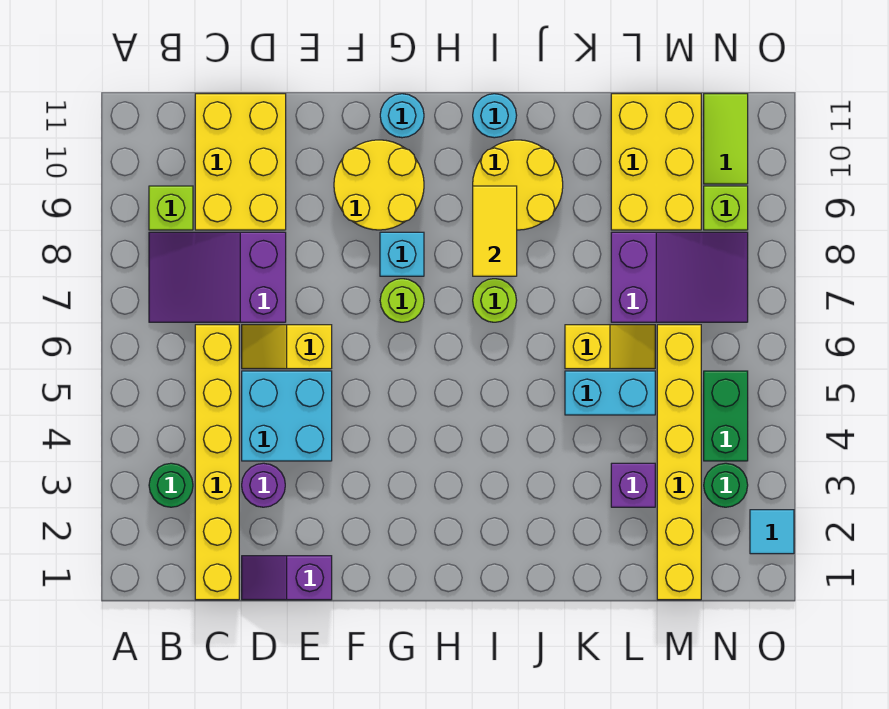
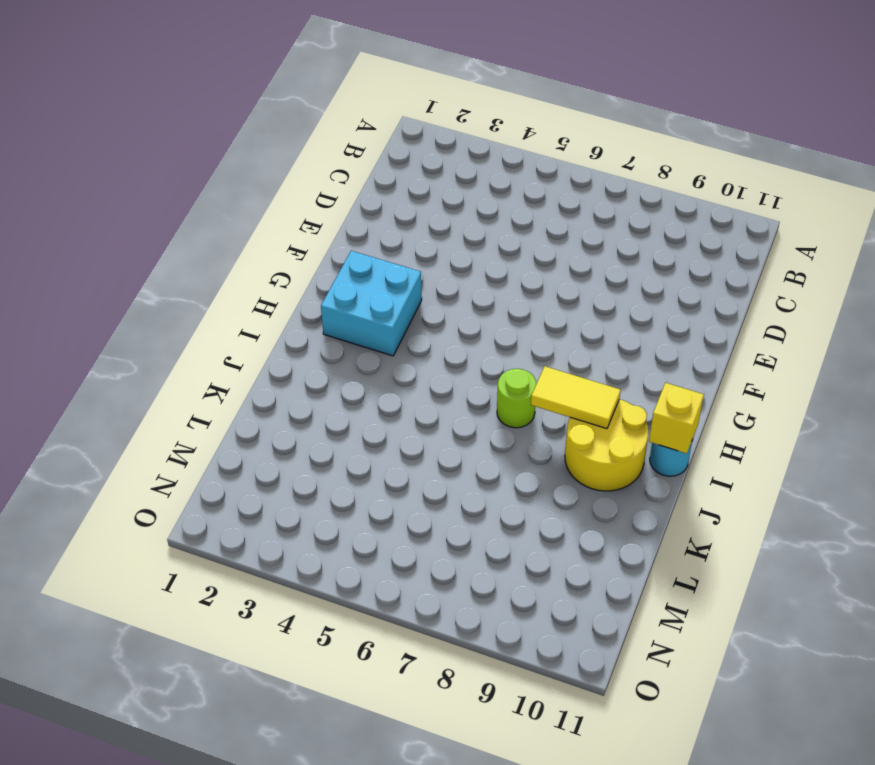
cyan brick G2:H3 level 1 -> cyan brick D4:E5 level 1
yellow brick I11 level 2 -> none
none -> green round brick B3 level 1
none -> purple slope B7:D8 level 1 top D
none -> lime brick B9 level 1

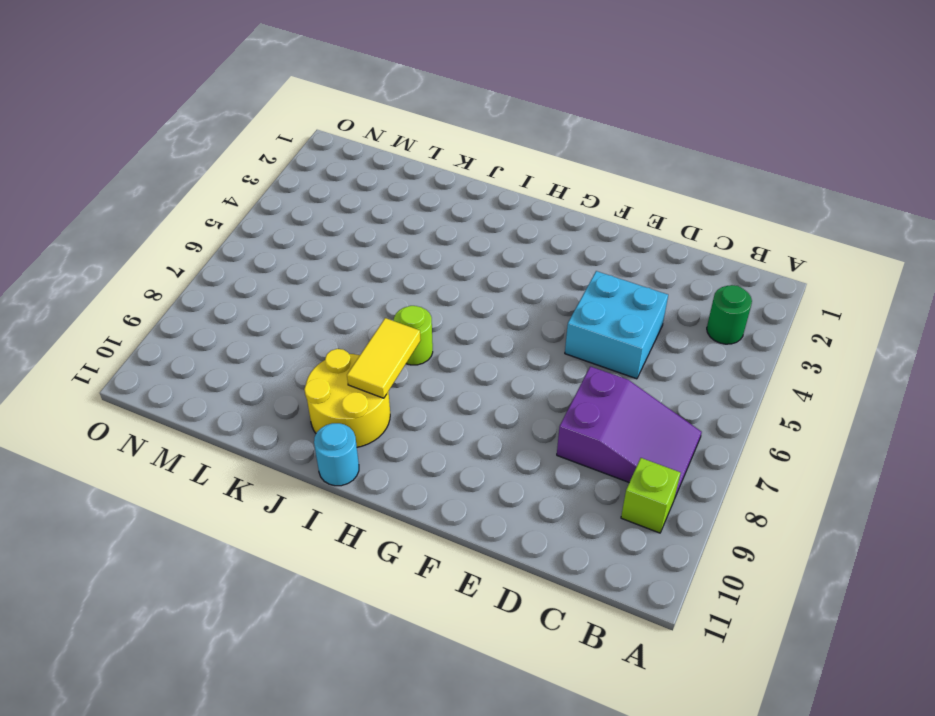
none -> yellow brick C1:C6 level 1
none -> yellow brick C9:D11 level 1
none -> purple slope D1:E1 level 1 top E

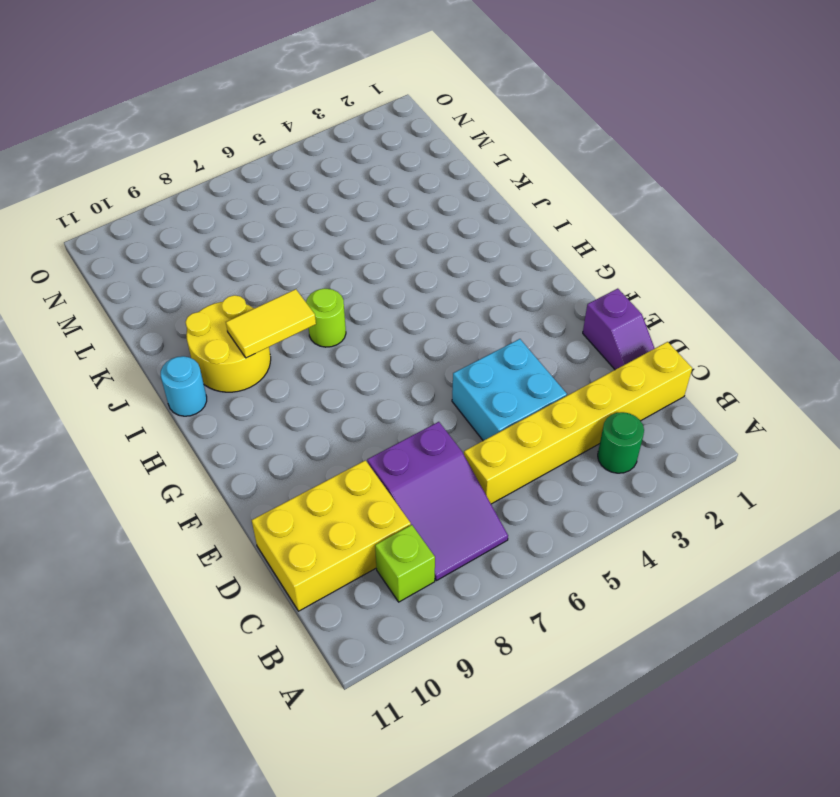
none -> purple round brick D3 level 1
none -> yellow slope D6:E6 level 1 top E
none -> yellow round brick F9:G10 level 1

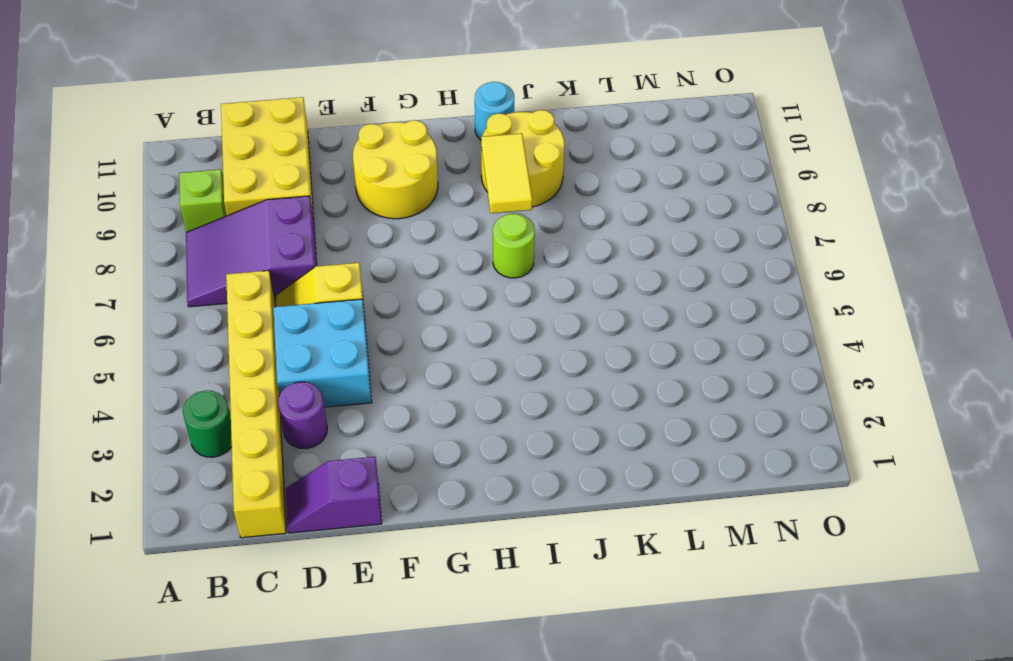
none -> lime round brick G7 level 1
none -> cyan brick G8 level 1
none -> cyan round brick G11 level 1

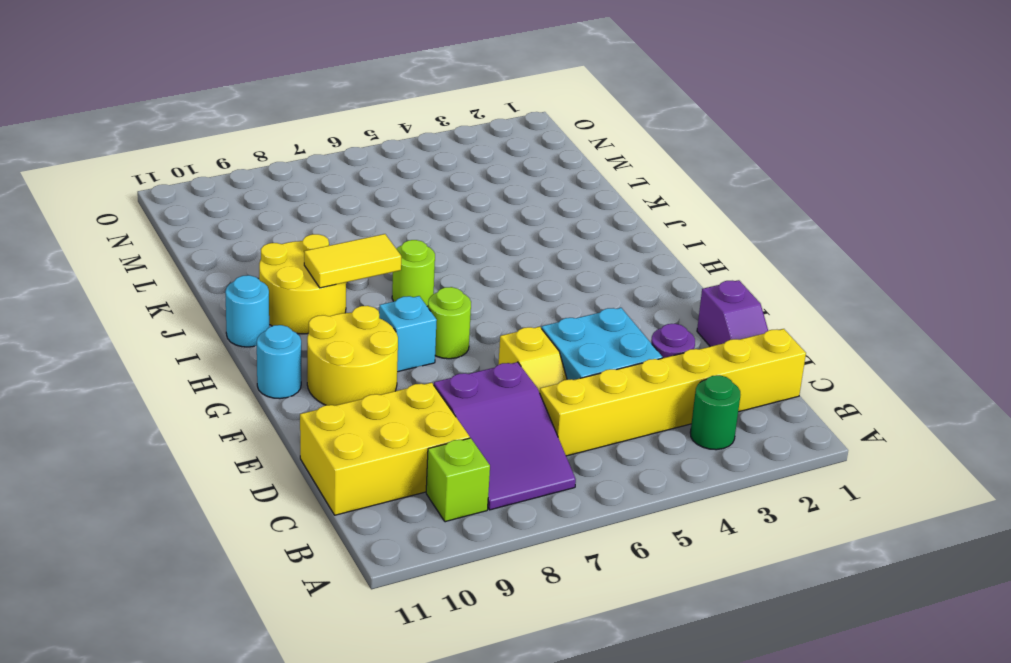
none -> cyan brick K5:L5 level 1
none -> yellow slope K6:L6 level 1 top K
none -> purple brick L3 level 1

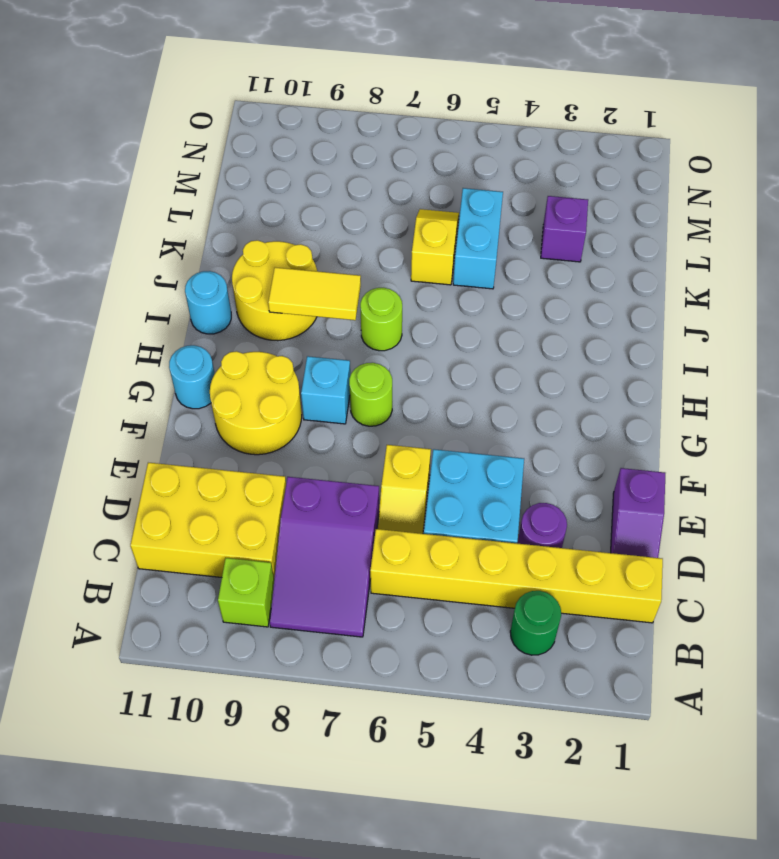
none -> purple slope L7:N8 level 1 top L
none -> yellow brick L9:M11 level 1
none -> yellow brick M1:M6 level 1

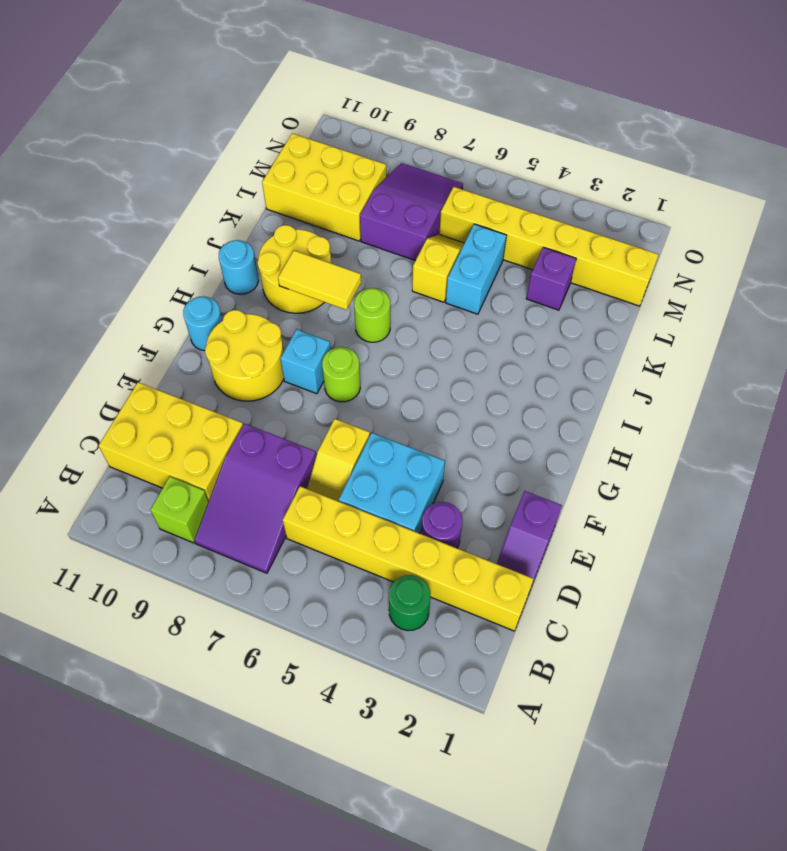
none -> green round brick N3 level 1
none -> green brick N4:N5 level 1
none -> lime brick N9 level 1

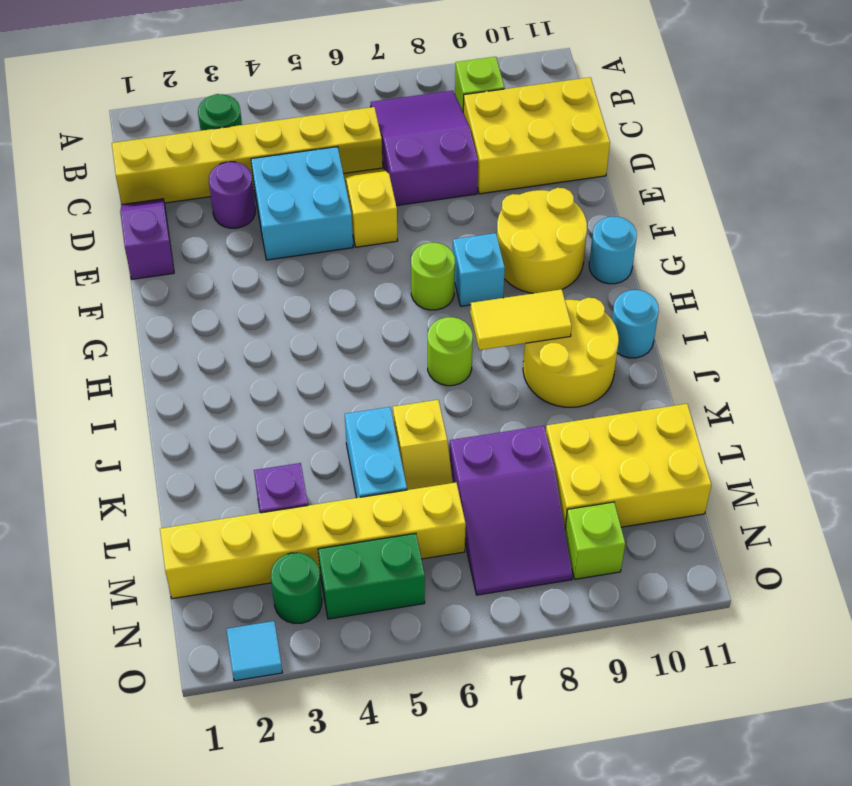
none -> lime tile N10:N11 level 1

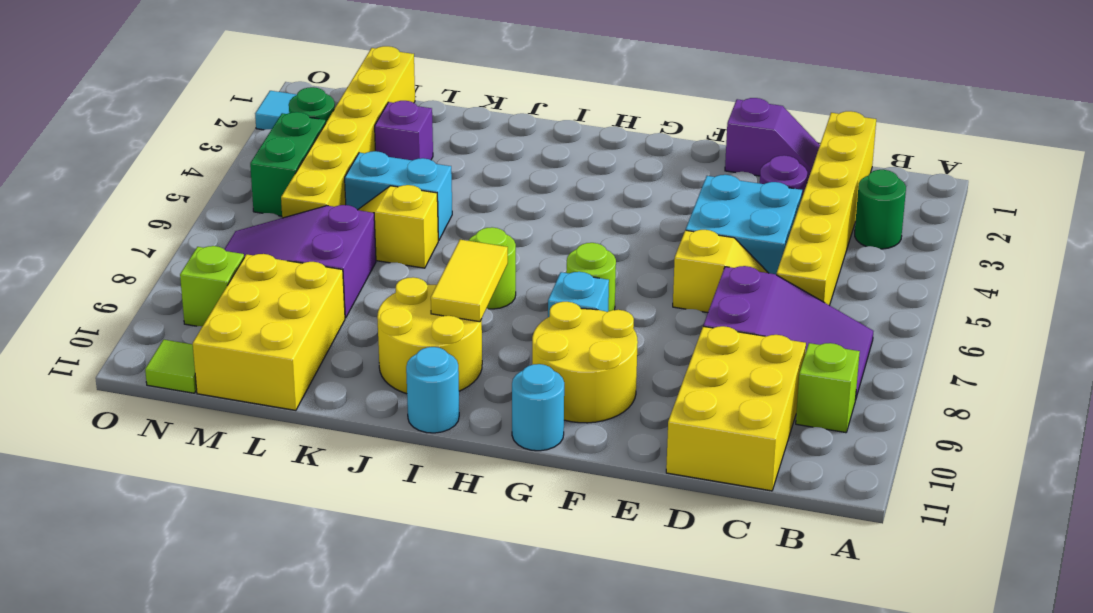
lime tile N11 level 1 -> lime tile N10:N11 level 1

